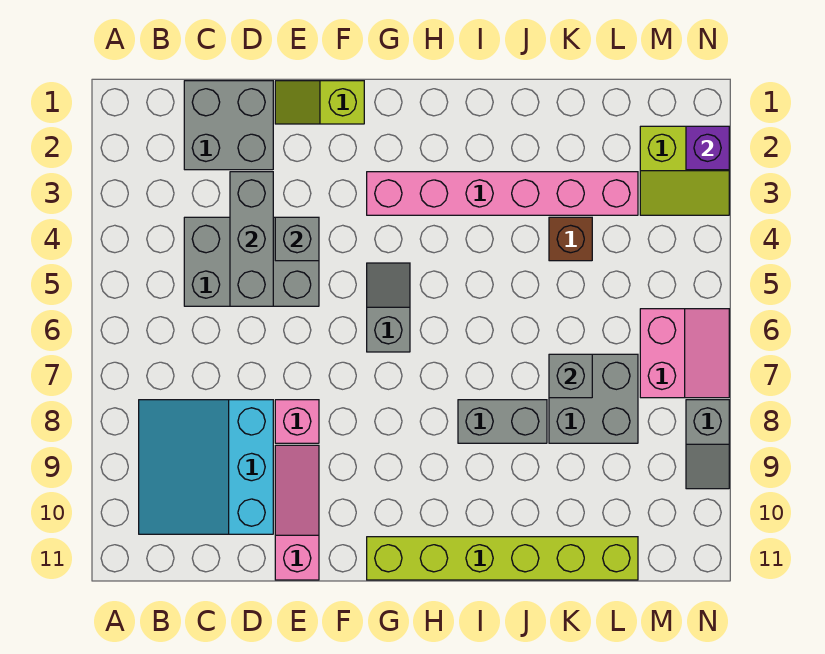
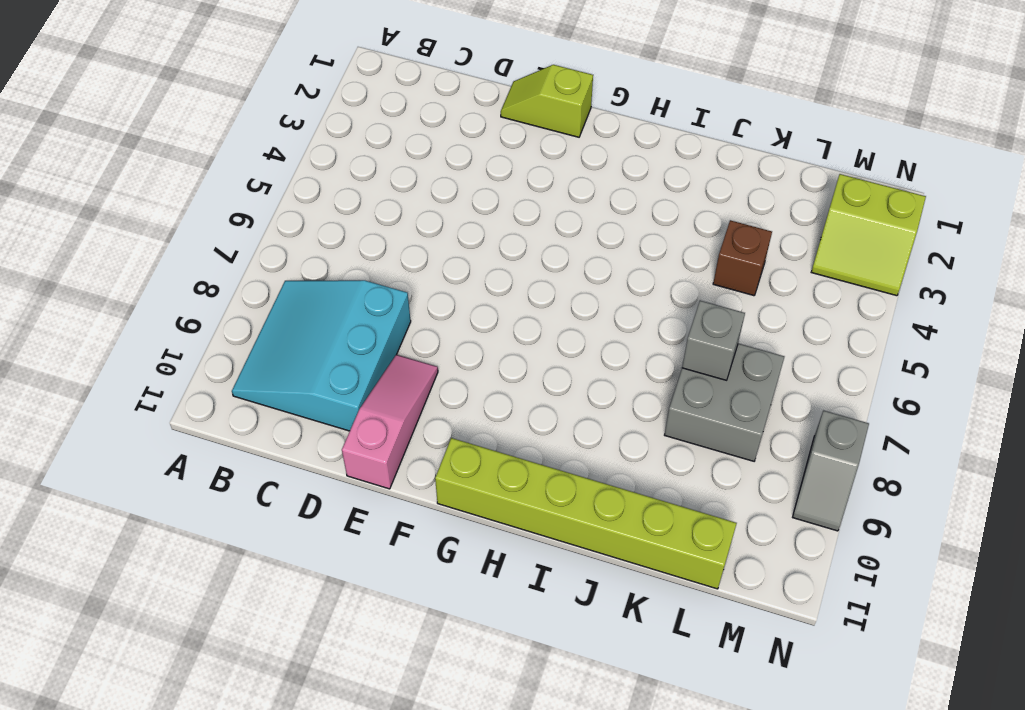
none -> grey brick C1:D2 level 1
none -> grey brick C4:E5 level 1
none -> pink brick E8 level 1

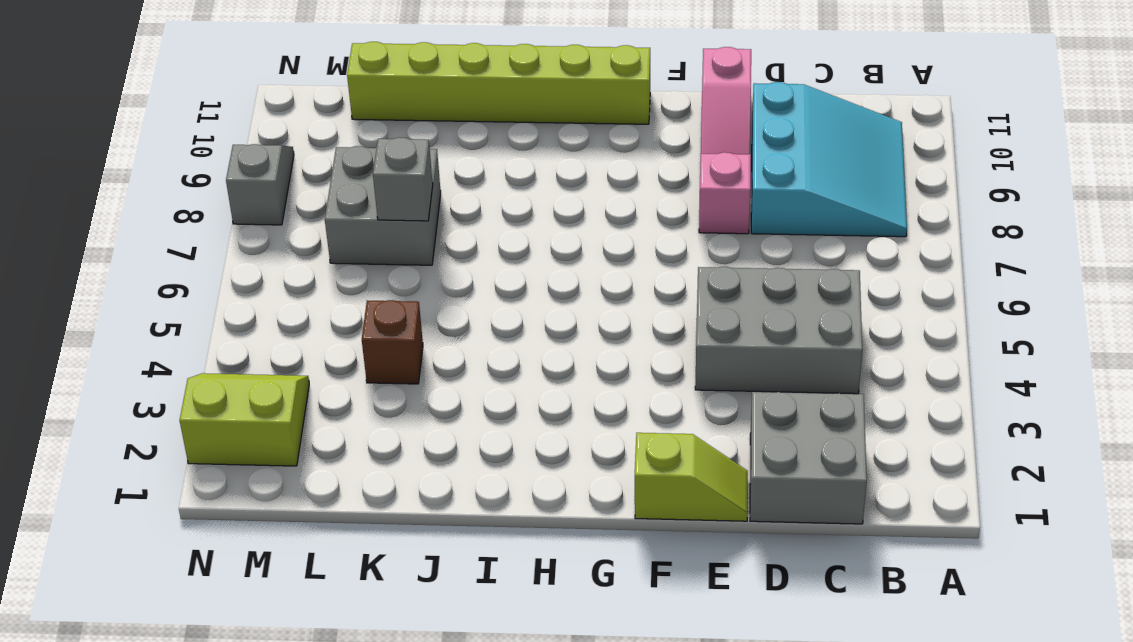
none -> pink brick G3:L3 level 1
none -> grey slope G5:G6 level 1 top 6
none -> grey brick I8:J8 level 1

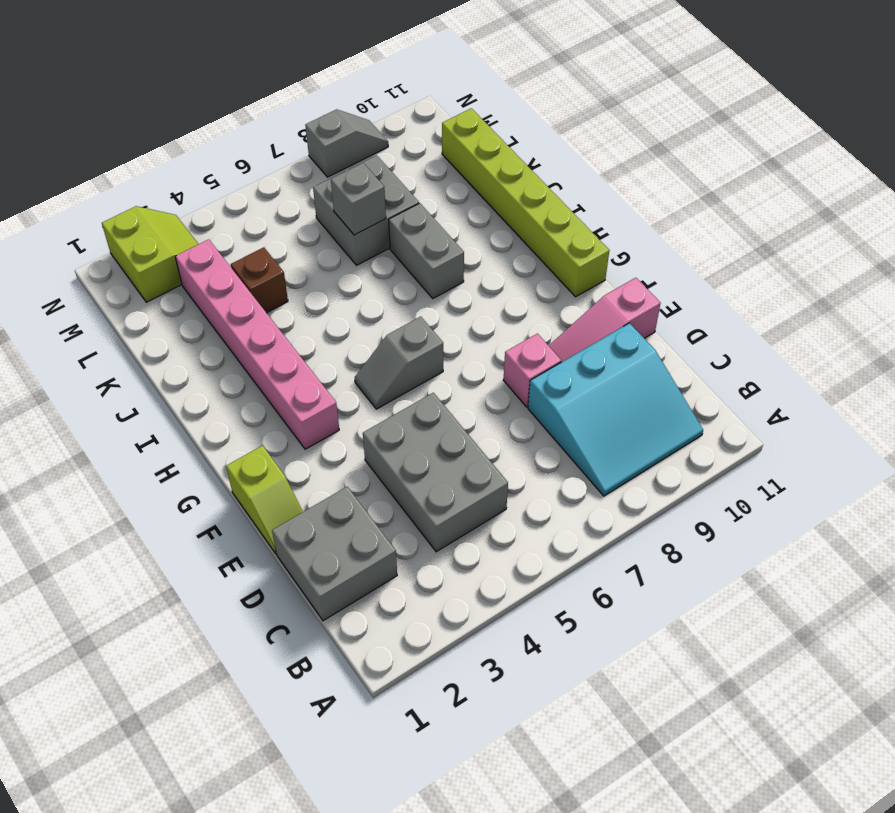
none -> pink slope M6:N7 level 1 top M
none -> grey brick D3:D5 level 2
none -> grey brick E4 level 2

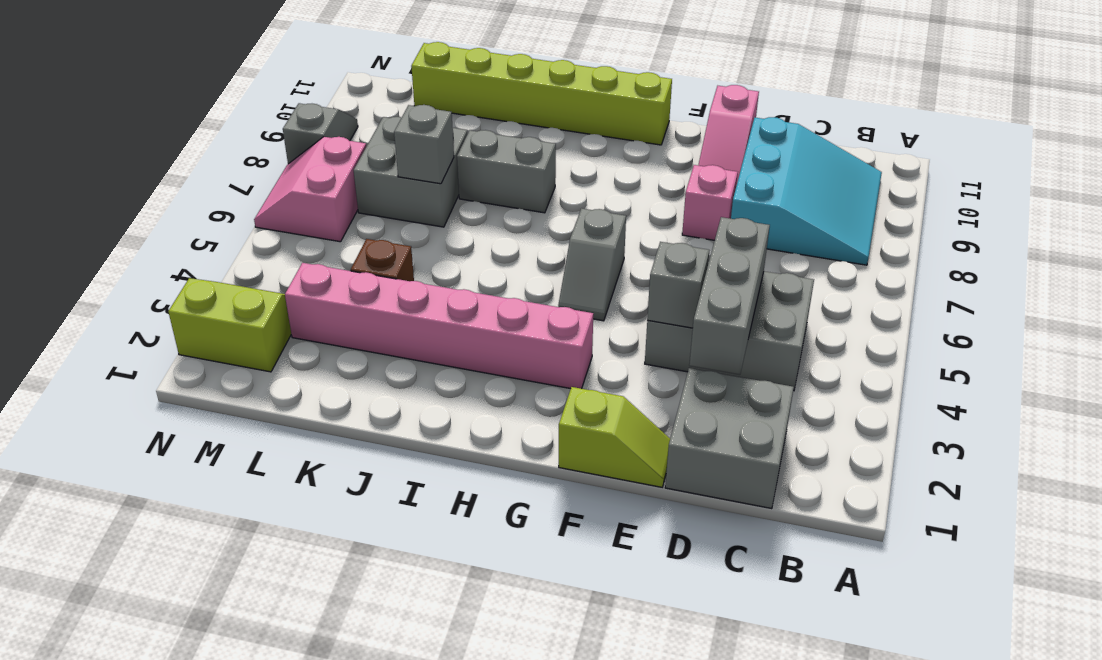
none -> purple brick N2 level 2

